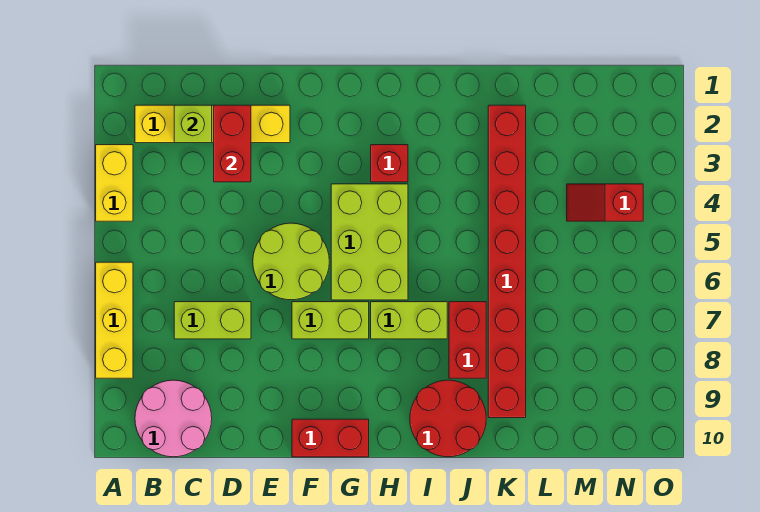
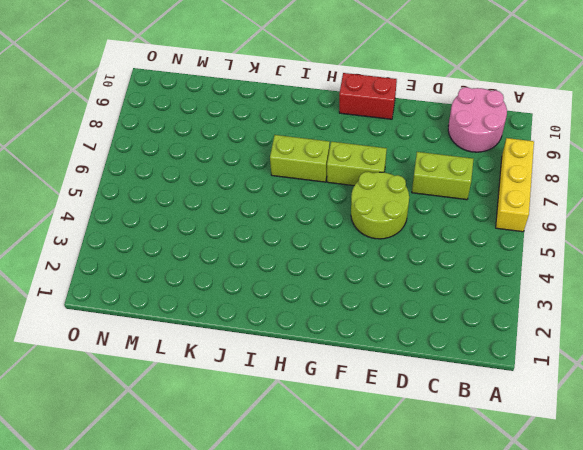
none -> yellow brick A3:A4 level 1
none -> yellow brick B2:E2 level 1
none -> lime brick G4:H6 level 1

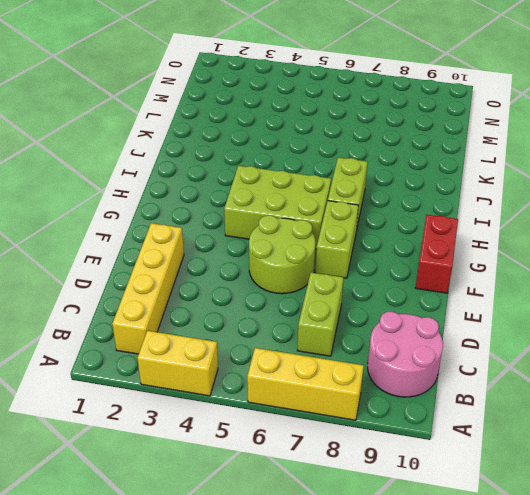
none -> red brick H3 level 1
none -> red round brick I9:J10 level 1
none -> red brick J7:J8 level 1

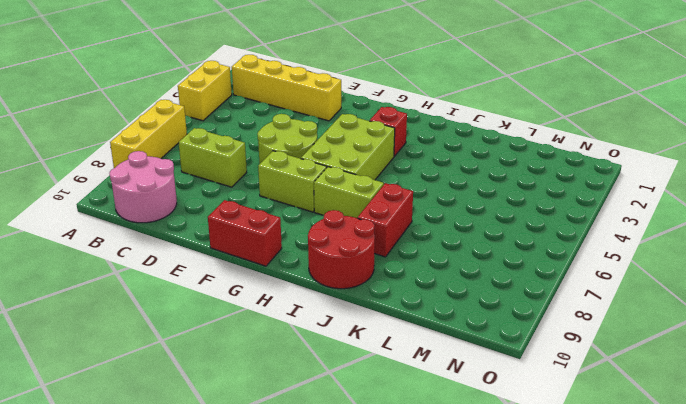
none -> red brick K2:K9 level 1
none -> red slope M4:N4 level 1 top N
none -> lime brick C2 level 2

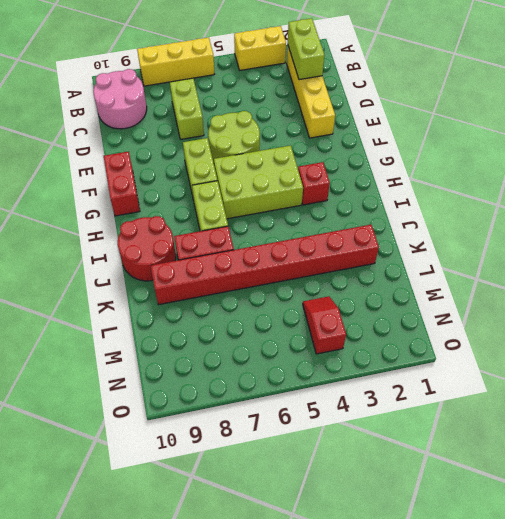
lime brick B2:C2 level 2 -> lime brick C2 level 2
none -> red brick D2:D3 level 2

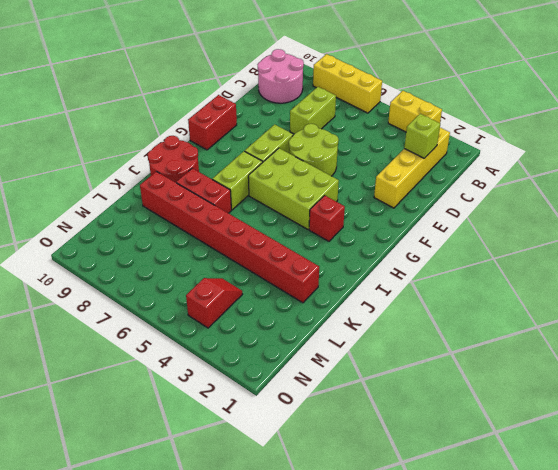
none -> red brick D2:D3 level 2

